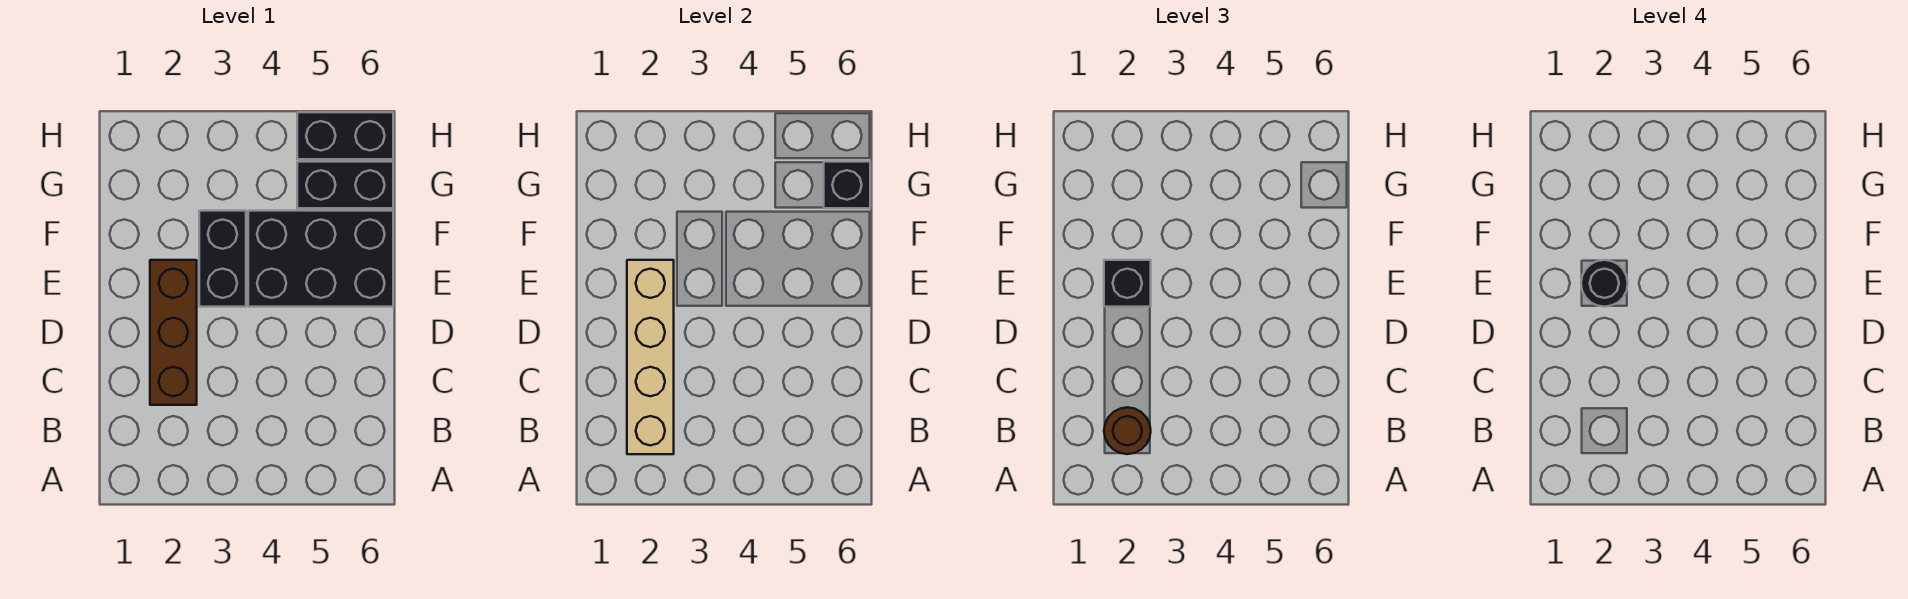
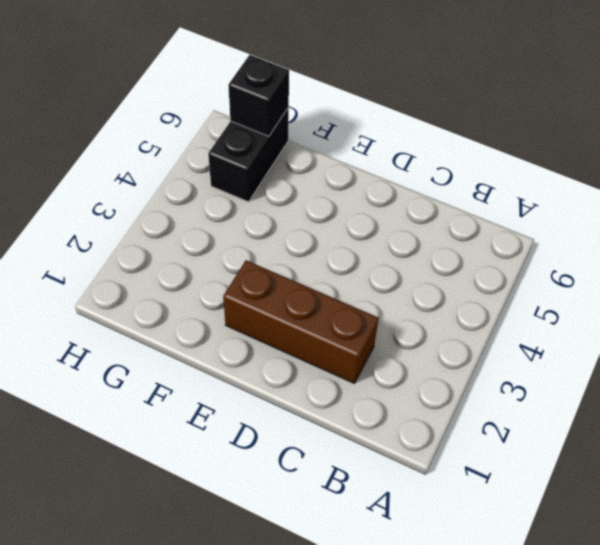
none -> black brick E3:F3 level 1
none -> black brick E4:F6 level 1

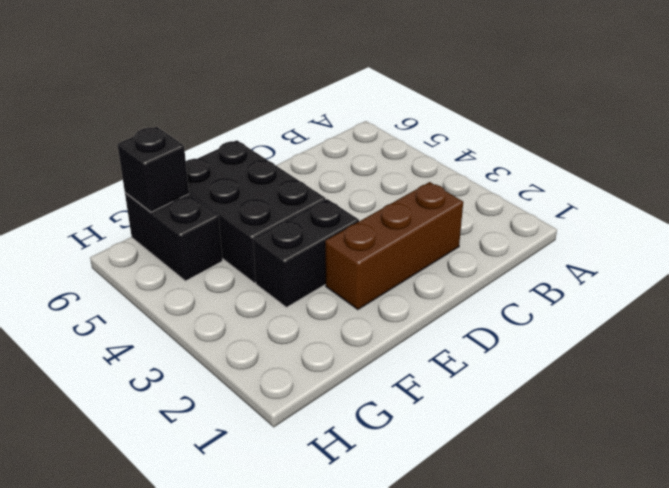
none -> black brick H5:H6 level 1
none -> tan brick B2:E2 level 2

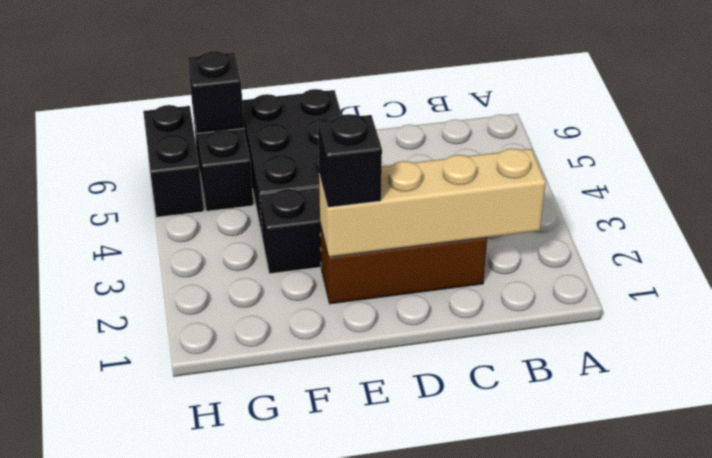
none -> brown round brick B2 level 3
none -> black round brick E2 level 4

